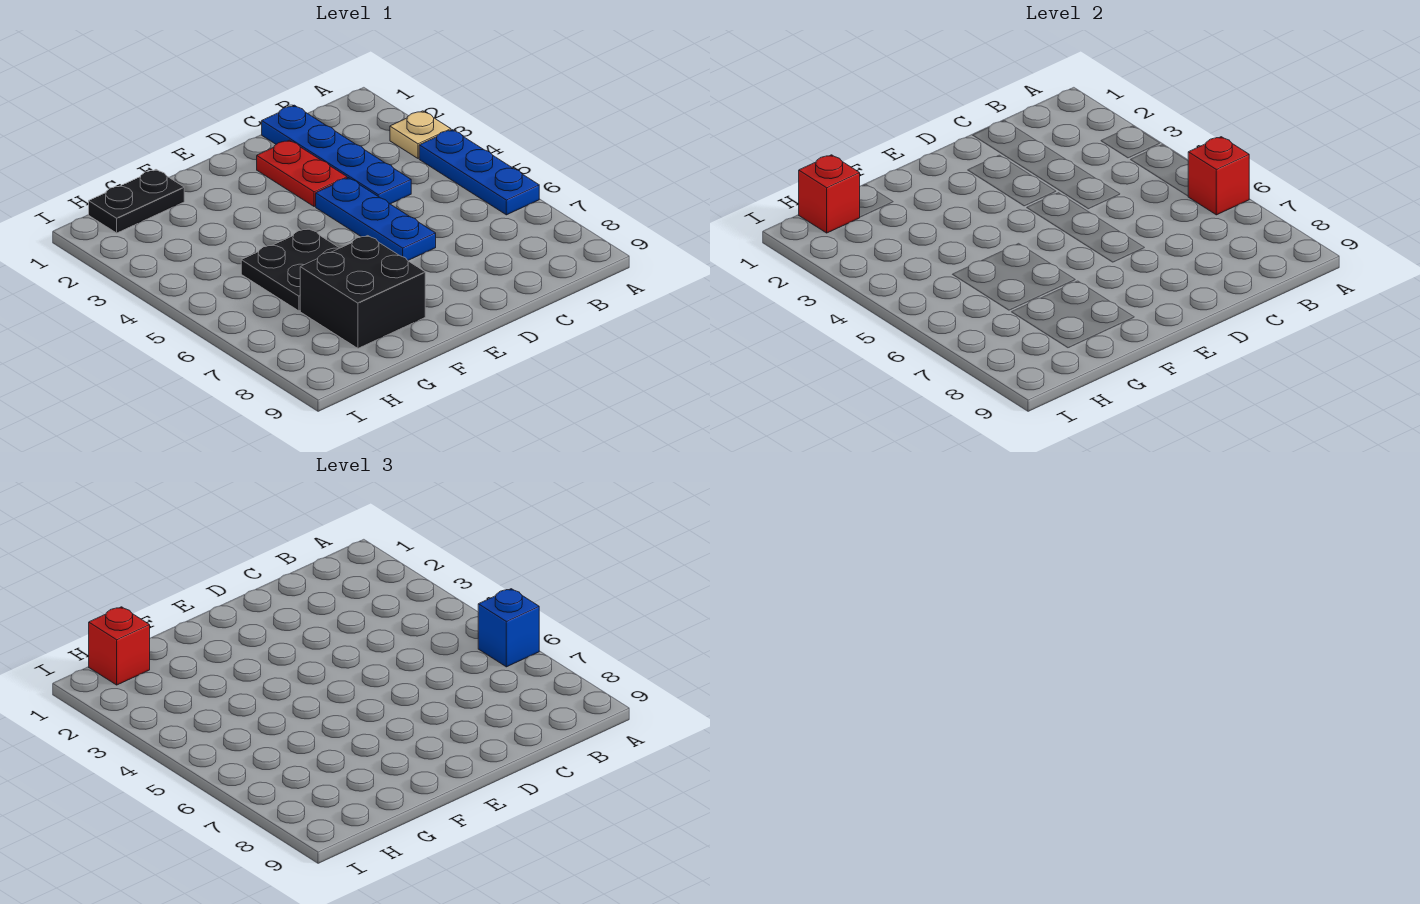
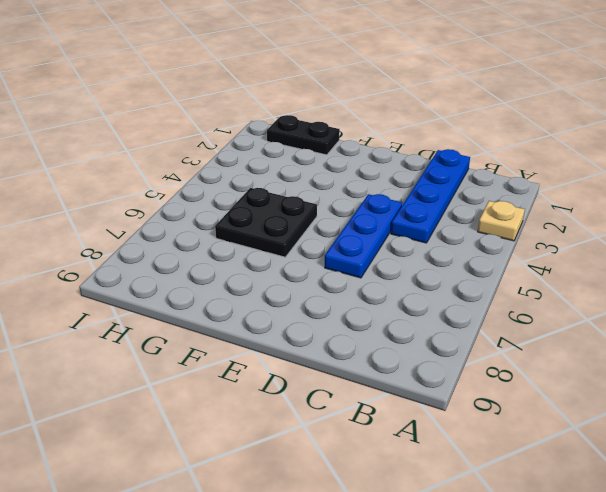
none -> blue plate A4:A6 level 1
none -> red plate D2:D3 level 1
none -> black brick F7:G8 level 1

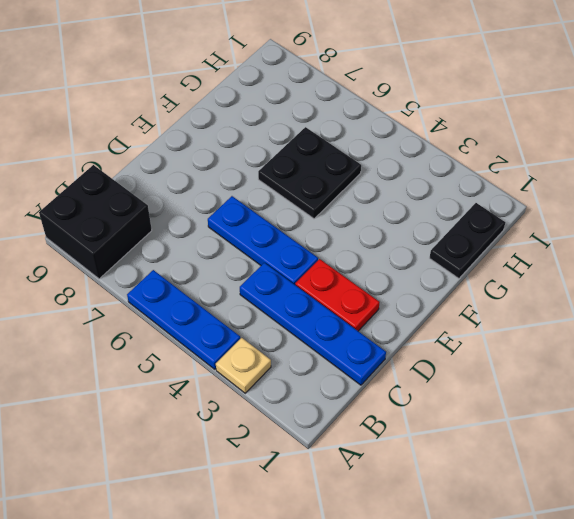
black brick A8:B9 level 1 -> black brick F7:G8 level 1
none -> red brick A6 level 2
none -> red brick H1 level 2
none -> blue brick A6 level 3

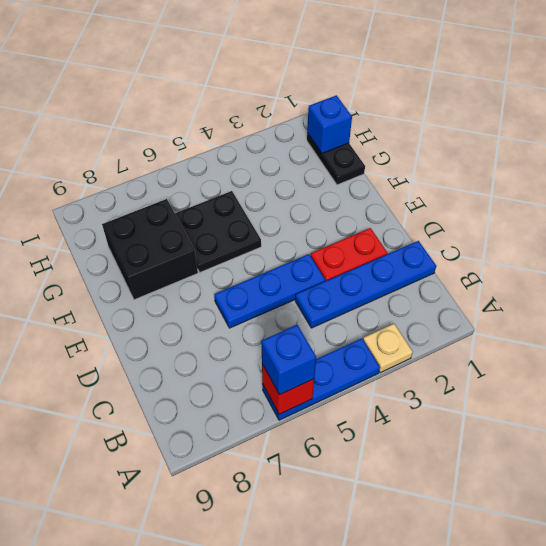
blue brick H1 level 2 -> red brick H1 level 2
none -> red brick H1 level 3

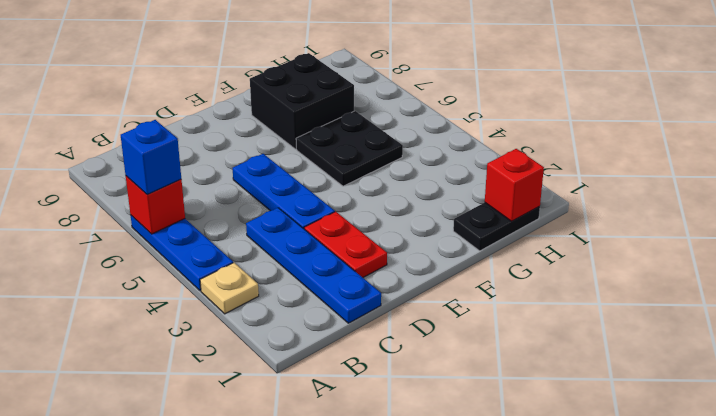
none -> red brick H1 level 3

